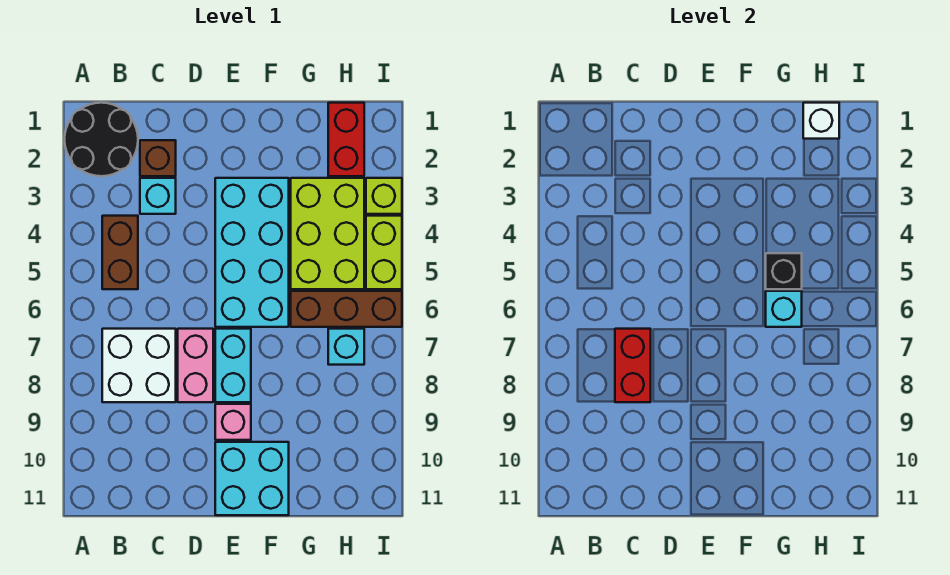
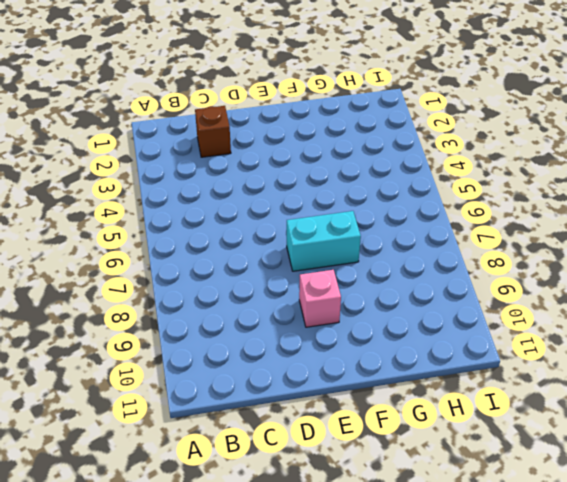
cyan brick E7:F7 level 1 -> cyan brick E7:E8 level 1
none -> black round brick A1:B2 level 1
none -> brown brick B4:B5 level 1
none -> white brick B7:C8 level 1

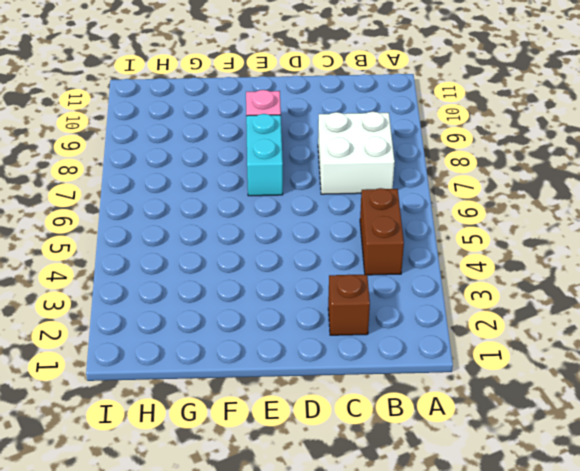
none -> black round brick A1:B2 level 1
none -> cyan brick C3 level 1
none -> pink brick D7:D8 level 1

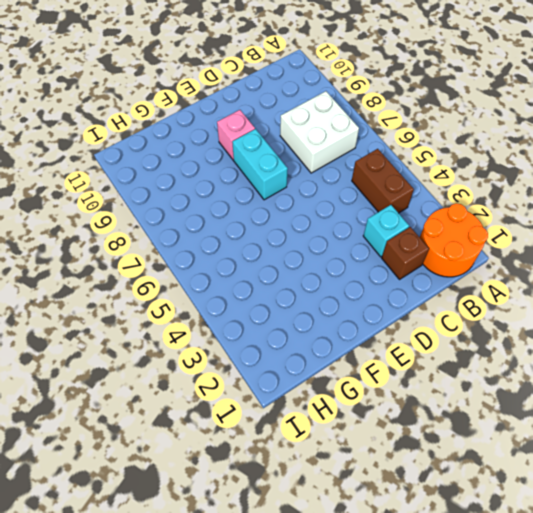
orange round brick A1:B2 level 1 -> black round brick A1:B2 level 1
none -> pink brick D7:D8 level 1
none -> cyan brick E3:F6 level 1
none -> cyan brick E10:F11 level 1

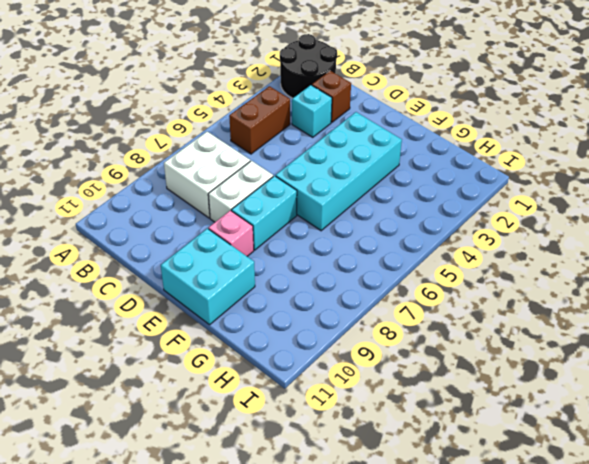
white brick D7:D8 level 1 -> pink brick D7:D8 level 1
none -> lime brick G3:H5 level 1
none -> brown brick G6:I6 level 1
none -> red brick H1:H2 level 1

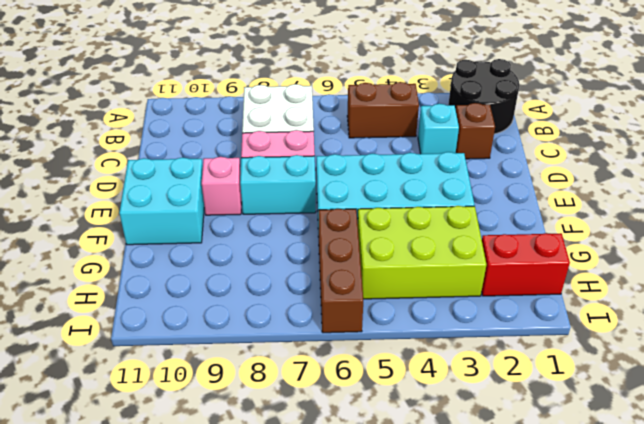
none -> cyan brick H7 level 1
none -> lime brick I3 level 1
none -> lime brick I4:I5 level 1

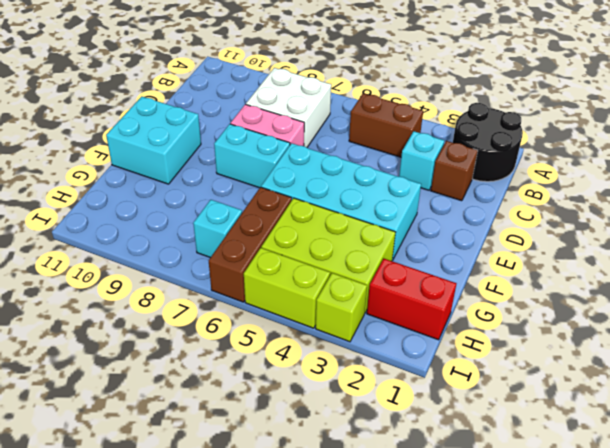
none -> pink brick E9 level 1
none -> red brick C7:C8 level 2
none -> black brick G5 level 2

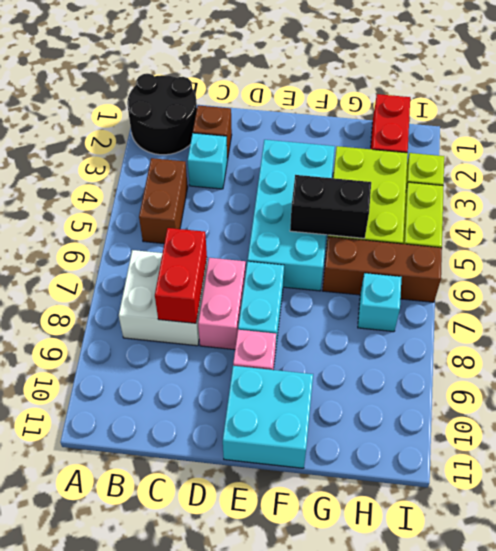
black brick F5:G5 level 2 -> black brick G5 level 2
none -> cyan brick G6 level 2
none -> white brick H1 level 2

